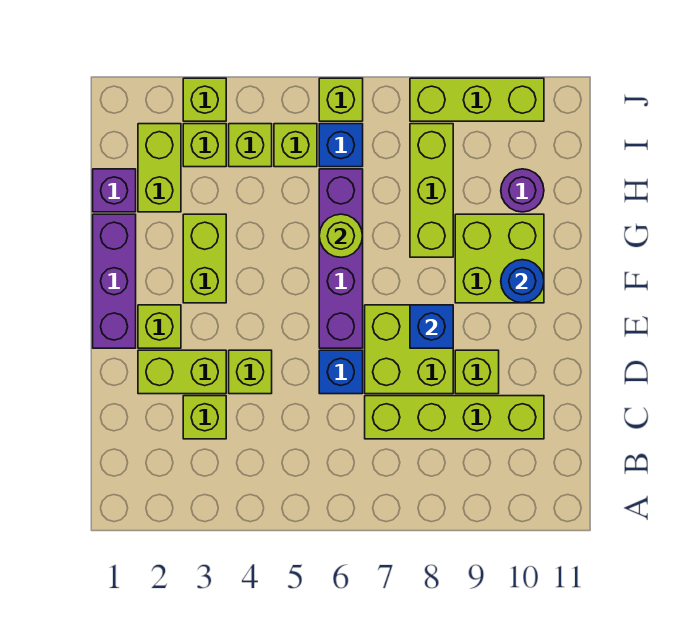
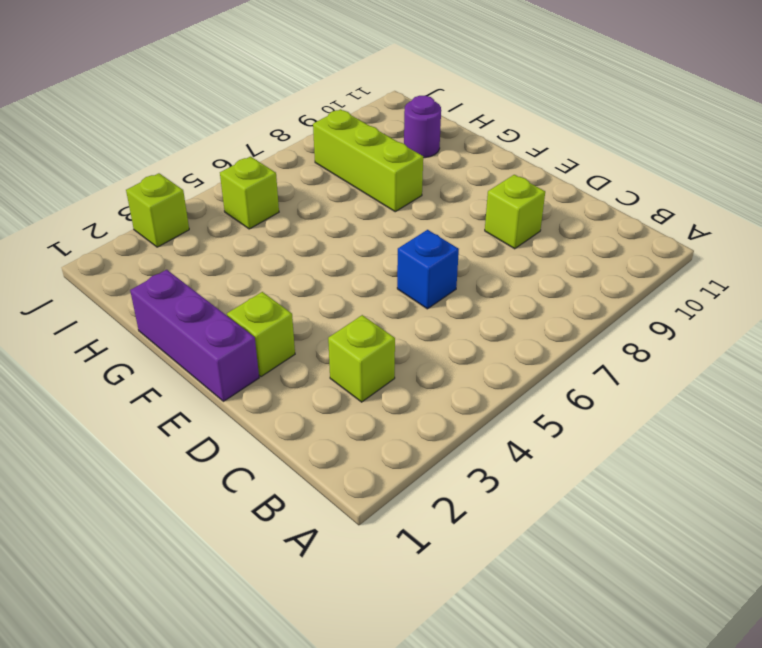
none -> lime brick C7:C10 level 1
none -> lime brick D2:D3 level 1
none -> lime brick D4 level 1

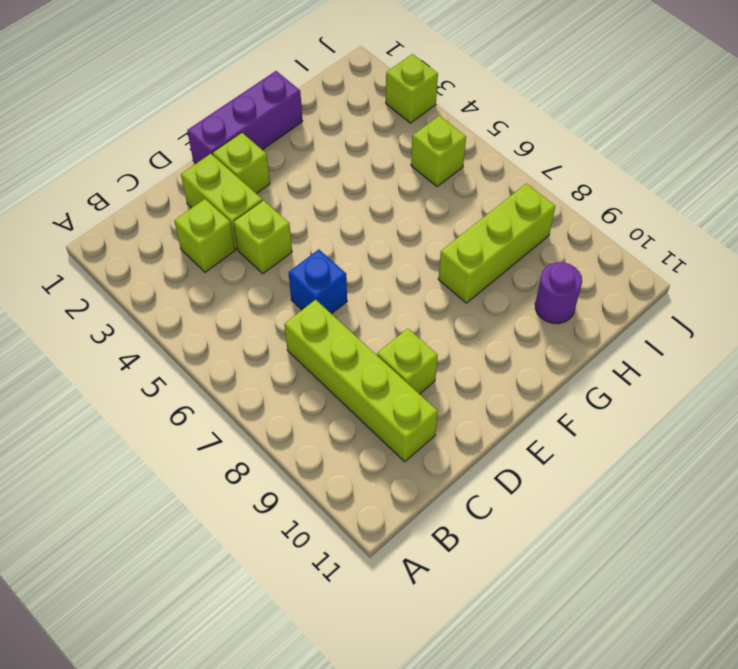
none -> lime brick D7:E8 level 1
none -> purple brick E6:H6 level 1
none -> lime brick F3:G3 level 1

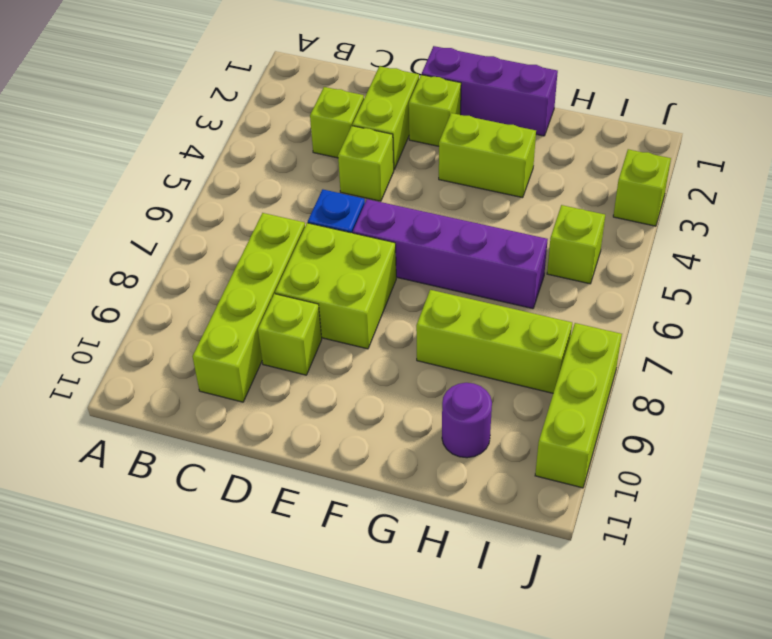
none -> lime brick F9:G10 level 1
none -> purple brick H1 level 1
none -> lime brick H2:I2 level 1

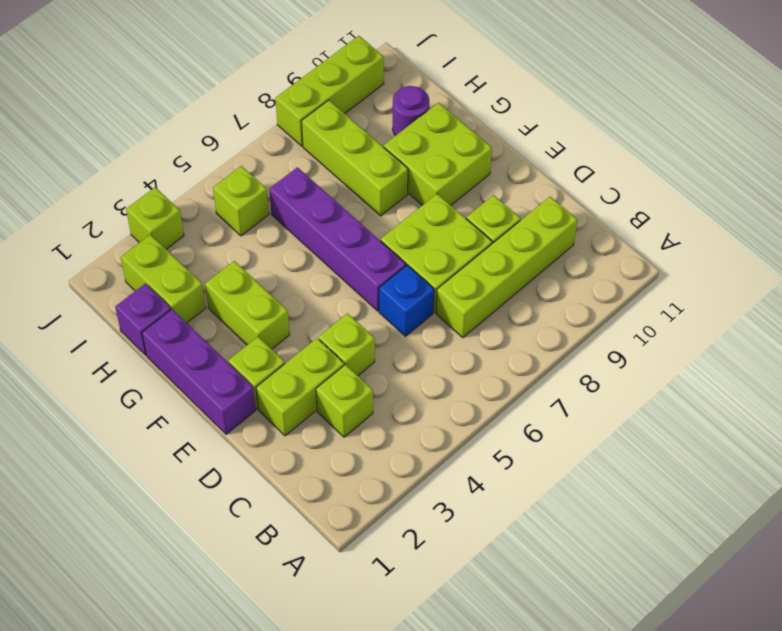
none -> lime brick I3 level 1
none -> lime brick I4 level 1
none -> blue brick I6 level 1

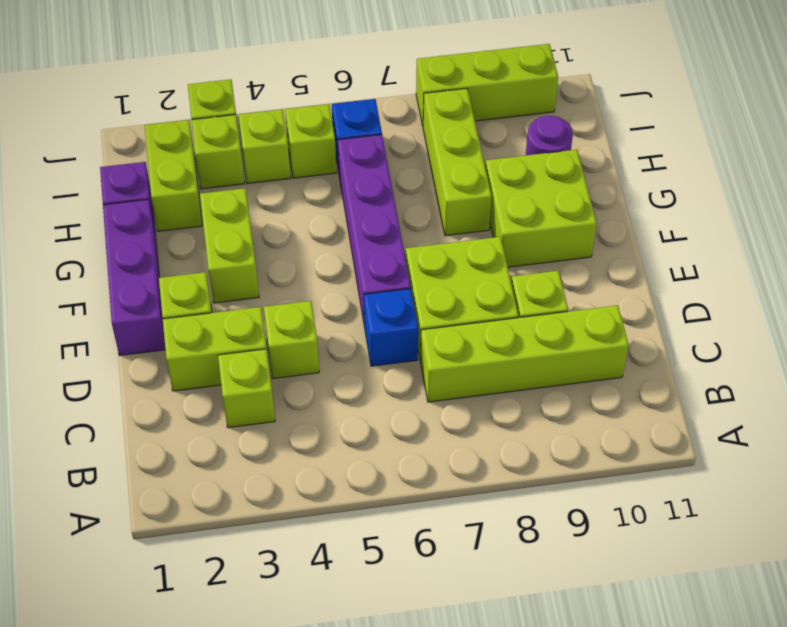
none -> lime brick J6 level 1
none -> blue brick E8 level 2
none -> blue round brick F10 level 2

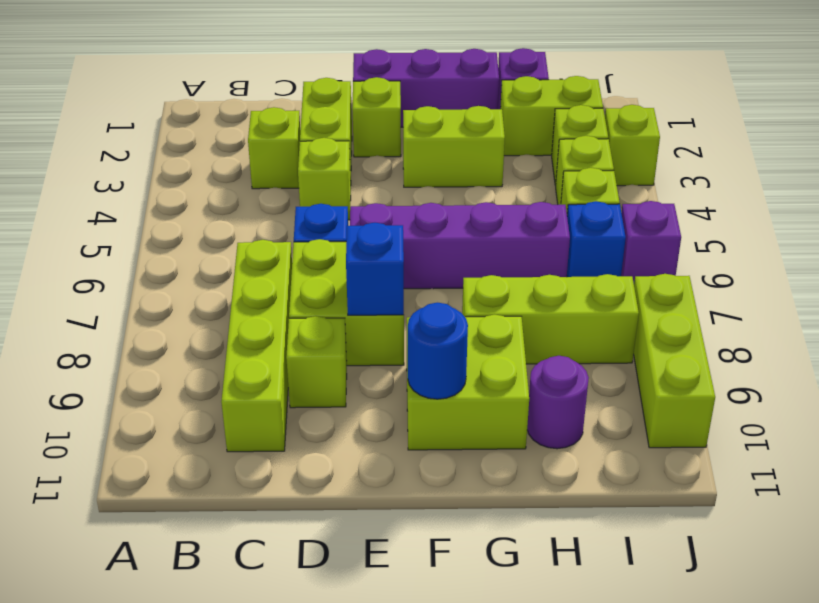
purple brick J6 level 1 -> lime brick J6 level 1
none -> lime round brick G6 level 2

